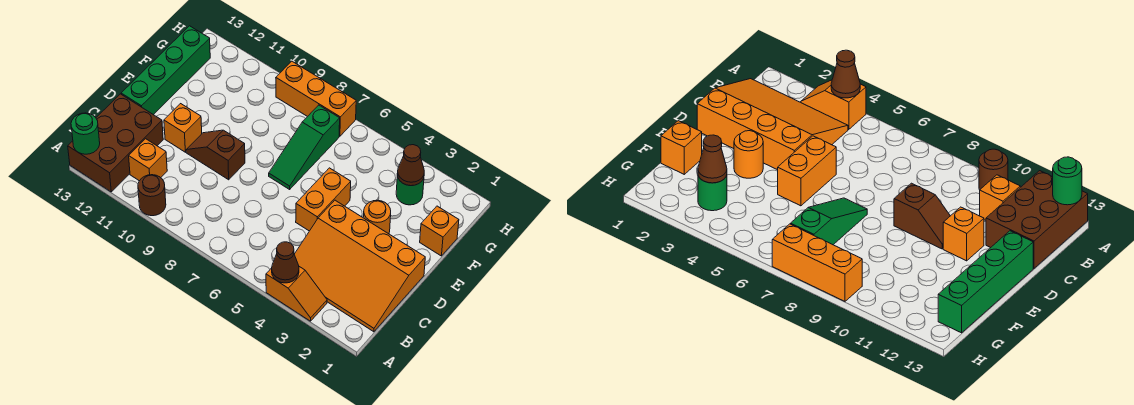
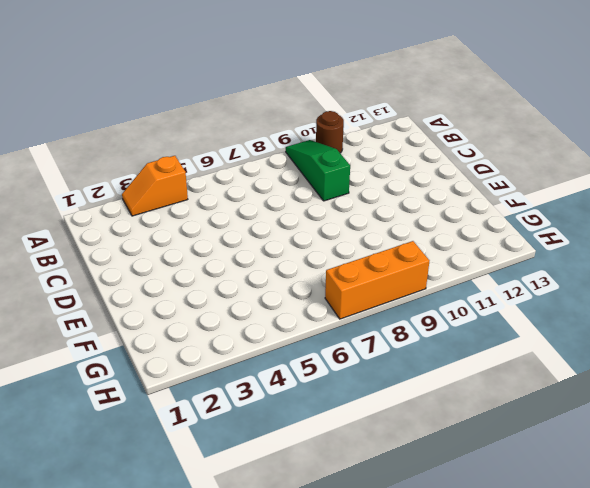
green slope A9:C9 level 1 top C -> green slope E7:G7 level 1 top G
none -> brown brick A12:C13 level 1
none -> orange slope B1:D4 level 1 top D
none -> orange brick B11 level 1

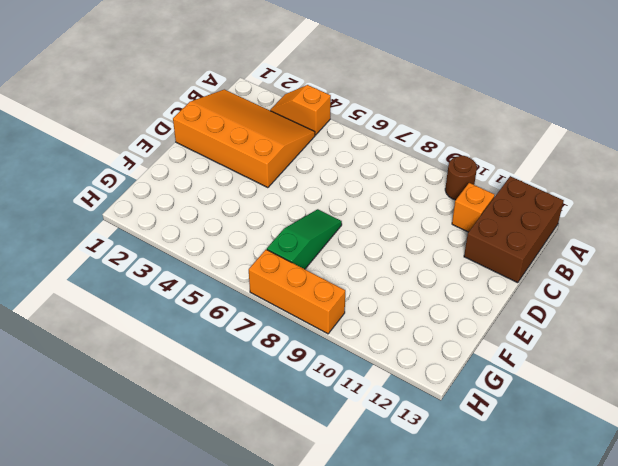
none -> orange brick D5:E5 level 1
none -> brown slope D9:D10 level 1 top 9
none -> orange brick D11 level 1

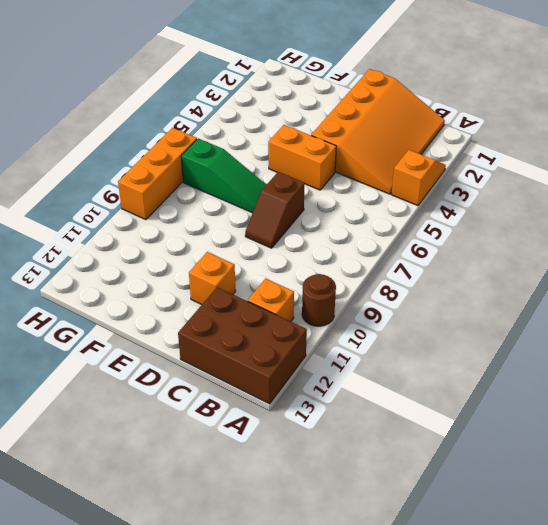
brown slope D7:D8 level 1 top 7 -> brown slope D9:D10 level 1 top 9
none -> green brick D13:G13 level 1
none -> orange round brick E3 level 1
none -> orange brick F1 level 1

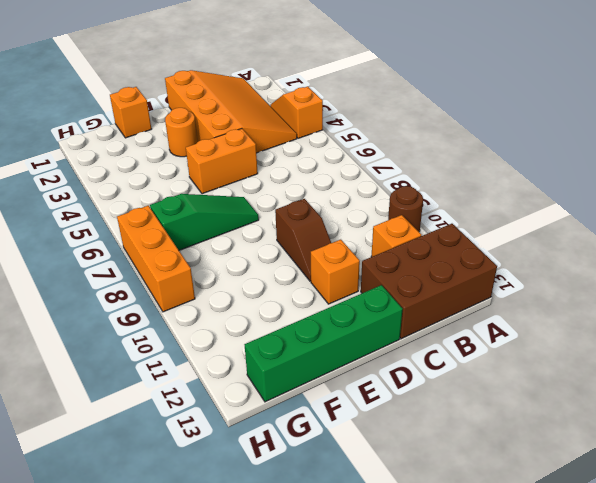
none -> green round brick G3 level 1
none -> brown cone A4 level 2
none -> green round brick A13 level 2

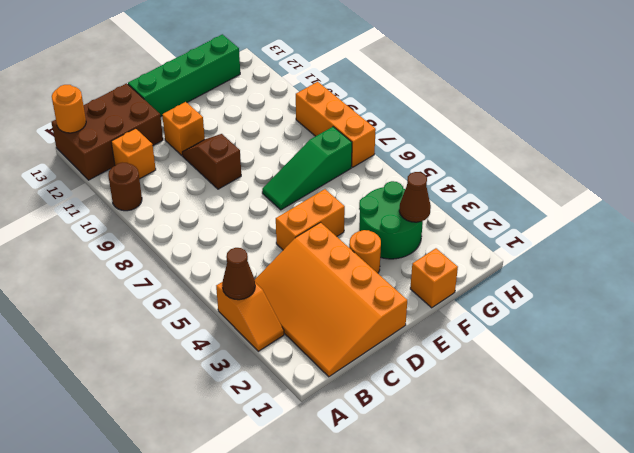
orange round brick A13 level 2 -> green round brick A13 level 2
green round brick F3:G4 level 1 -> green round brick G3 level 1

